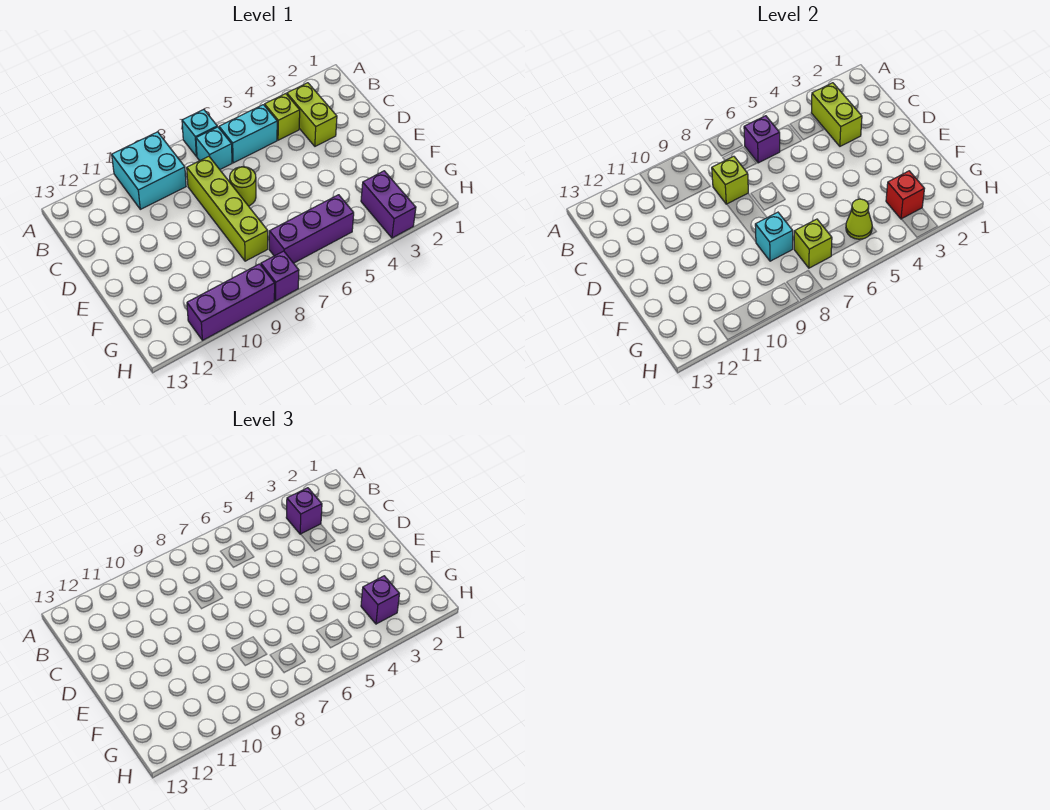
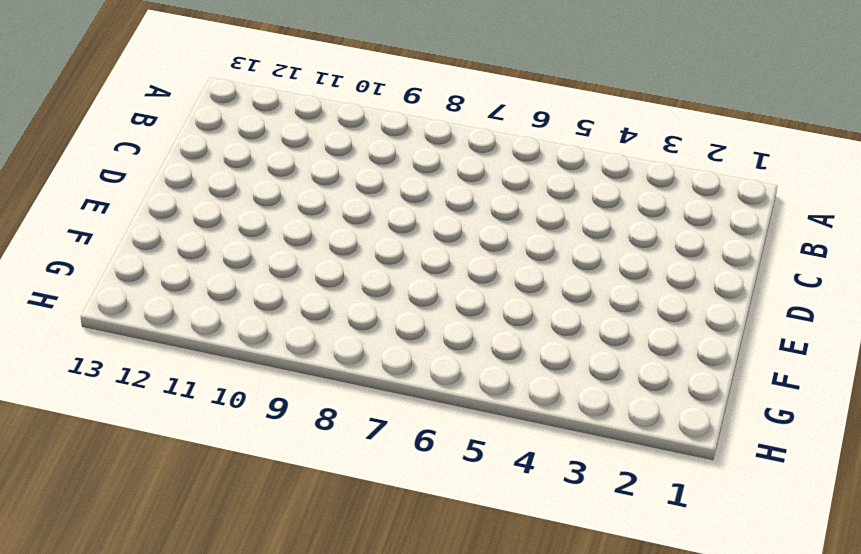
none -> cyan brick A7 level 1
none -> cyan brick A9:B10 level 1
none -> lime brick B3:C3 level 1

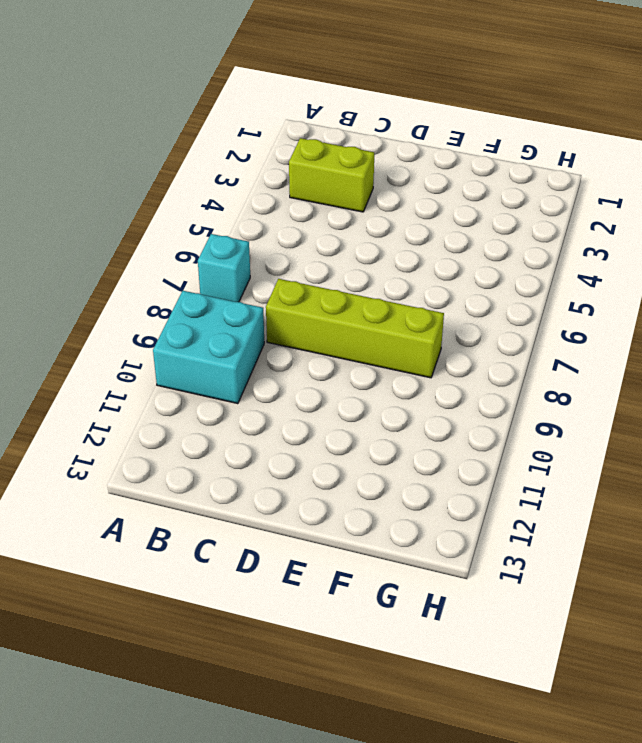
none -> lime brick B4 level 1
none -> cyan brick B5:B6 level 1
none -> cyan brick B7 level 1

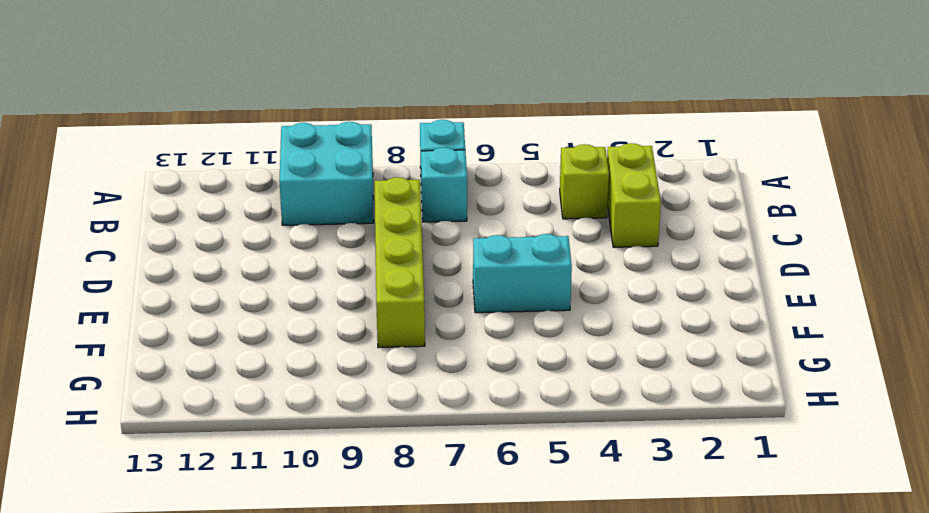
cyan brick E5:E6 level 1 -> cyan brick B5:B6 level 1
none -> lime round brick D7 level 1
none -> purple brick G3:H3 level 1
none -> purple brick G5:G7 level 1

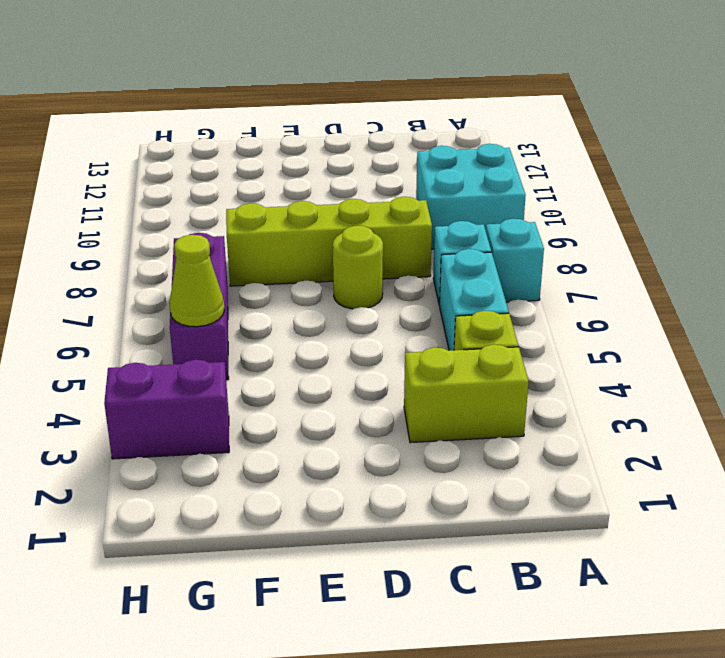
none -> purple brick H8 level 1
none -> purple brick H9:H11 level 1
none -> lime brick B3:C3 level 2

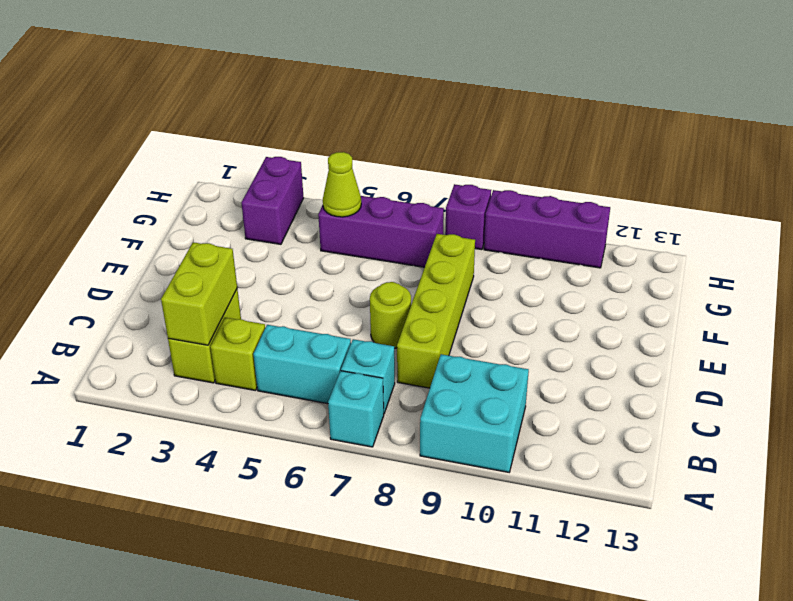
none -> purple brick B6 level 2
none -> lime brick C8 level 2
none -> cyan brick F8 level 2

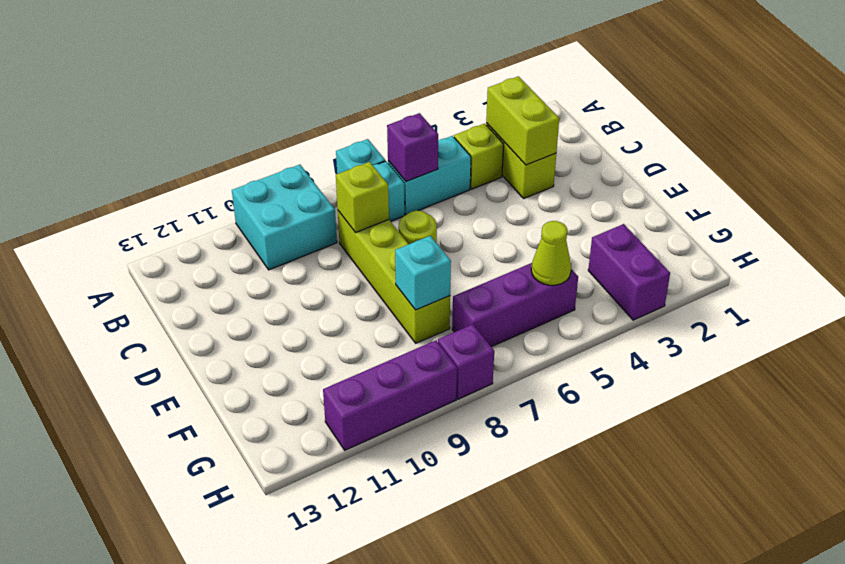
none -> red brick G3 level 2
none -> lime brick G7 level 2
none -> purple brick B3 level 3

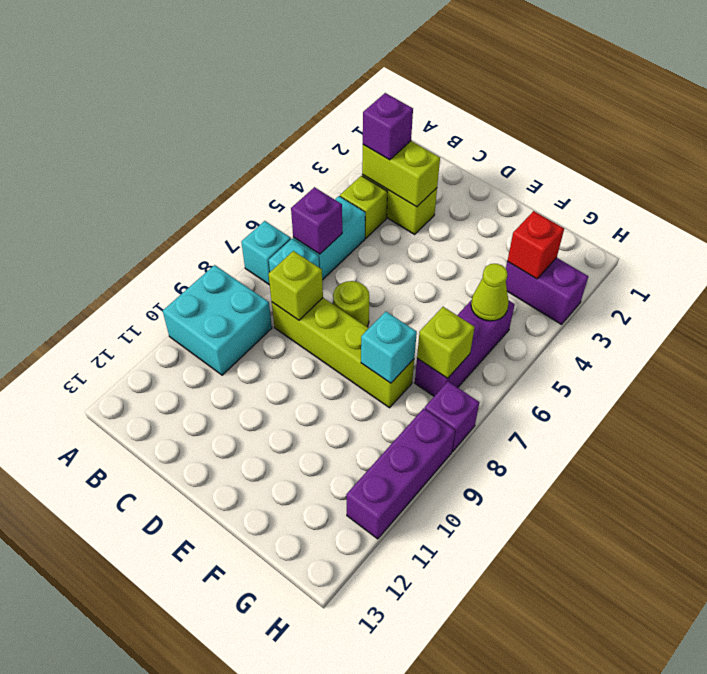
none -> purple brick G3 level 3

